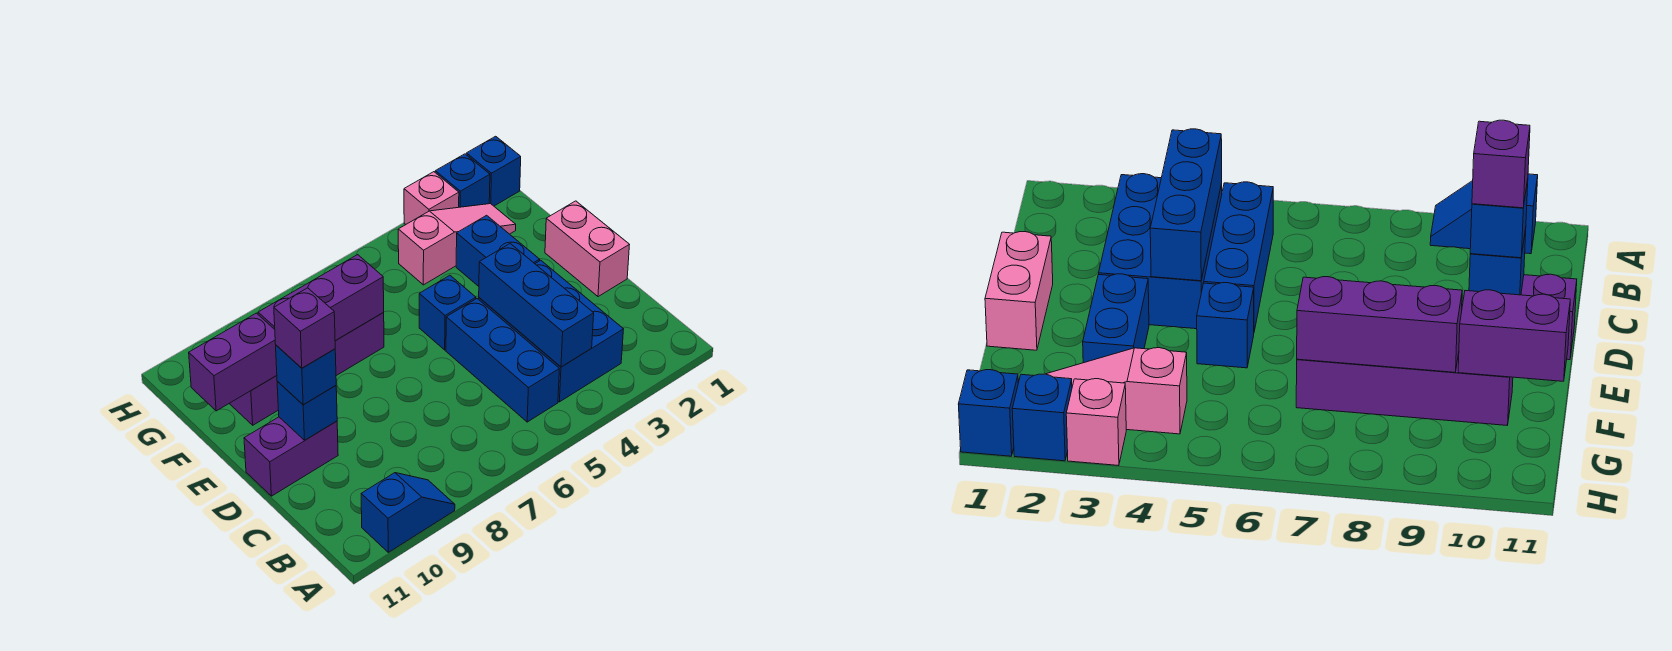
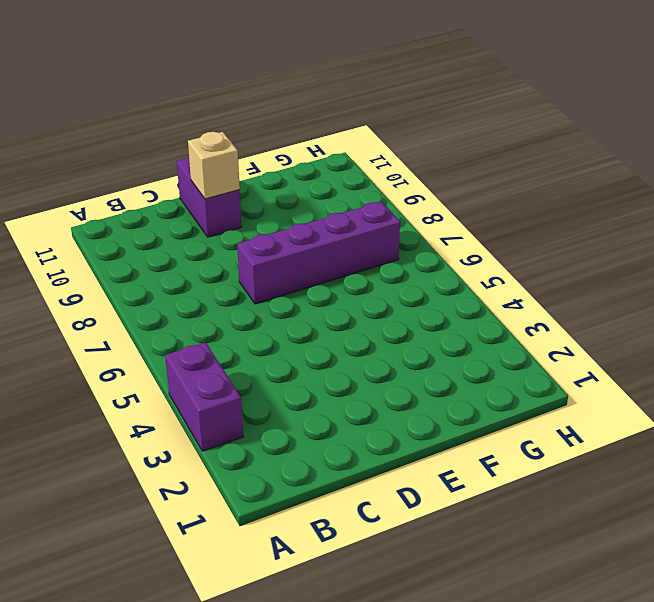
purple brick A3:A4 level 1 -> purple brick F10:F11 level 2
purple brick D7:G7 level 1 -> purple brick F7:F10 level 1
tan brick D10 level 2 -> blue brick D10 level 2
none -> blue slope A9:A10 level 1 top 10
none -> blue brick B3:D4 level 1
none -> blue brick B5:D5 level 1

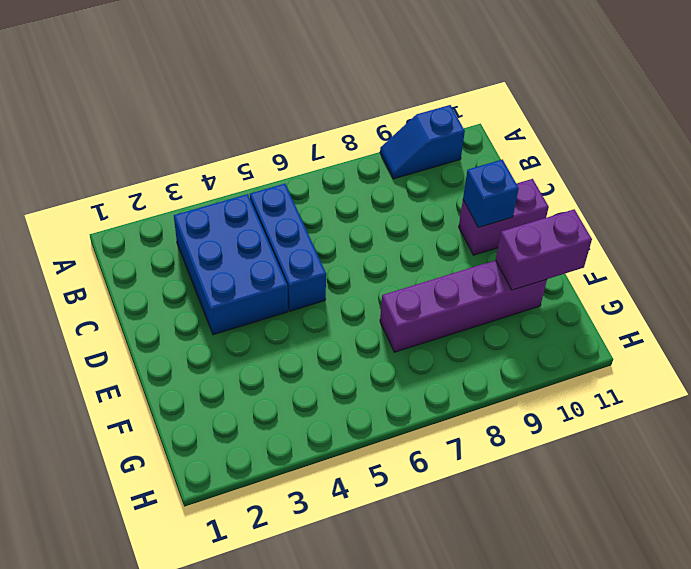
none -> pink brick D1:E1 level 1
none -> blue brick E3:F3 level 1
none -> blue brick E5 level 1

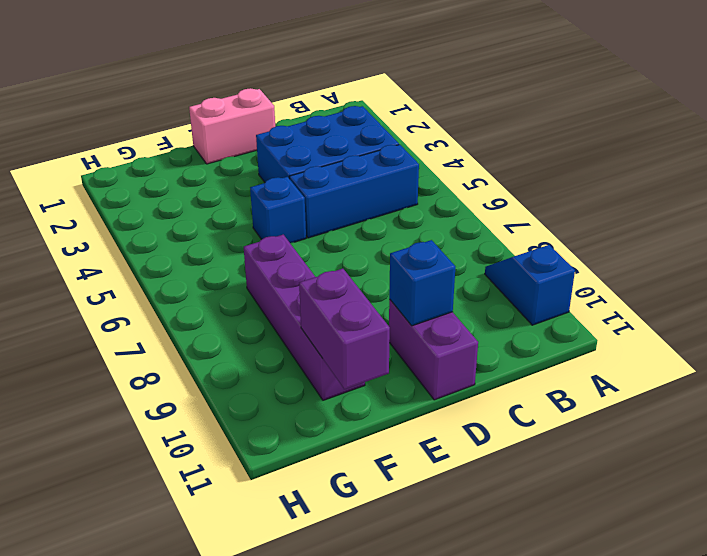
none -> blue brick E3:F3 level 1
none -> pink slope G2:G4 level 1 top 4
none -> blue brick H1 level 1

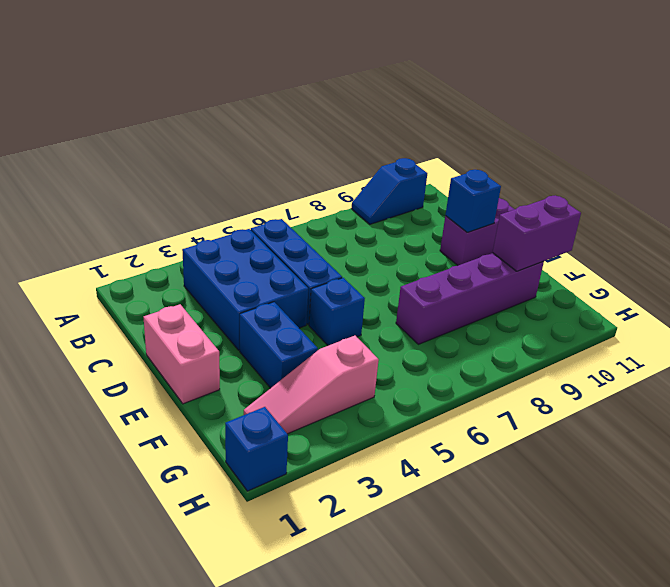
none -> blue brick H2 level 1
none -> pink brick H3 level 1
none -> blue brick B4:D4 level 2

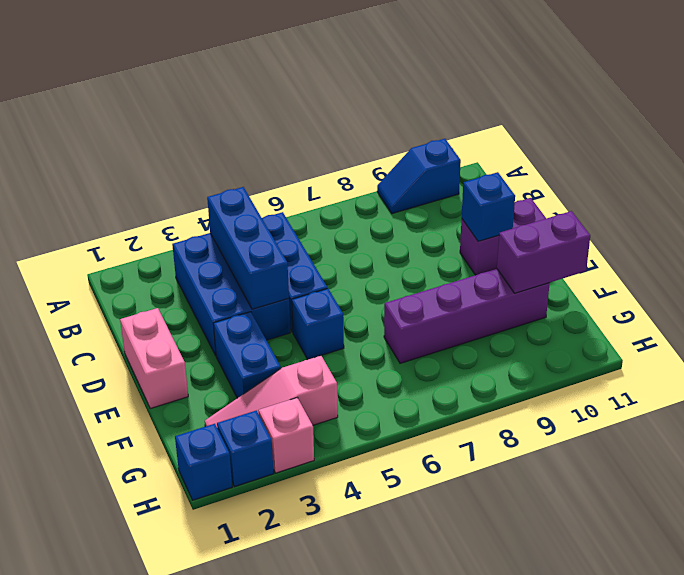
none -> purple brick F7:F9 level 2
none -> blue brick D10 level 3
none -> purple brick D10 level 4

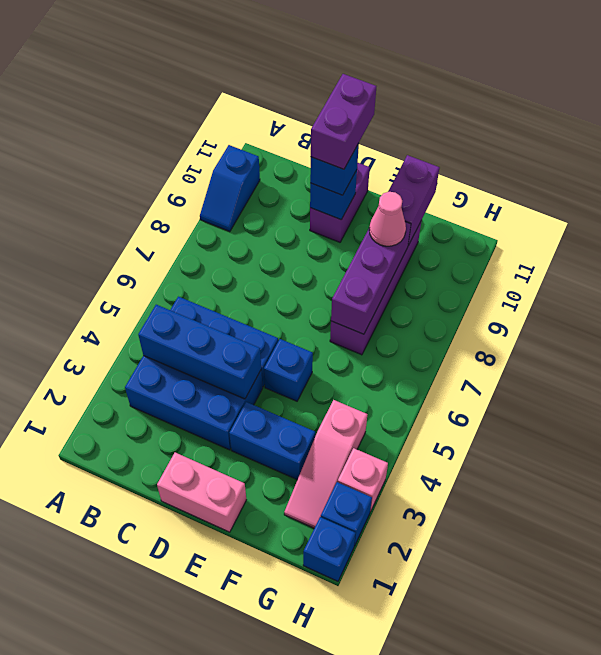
purple brick D10:D11 level 4 -> purple brick D10 level 4
pink cone F9 level 3 -> none

